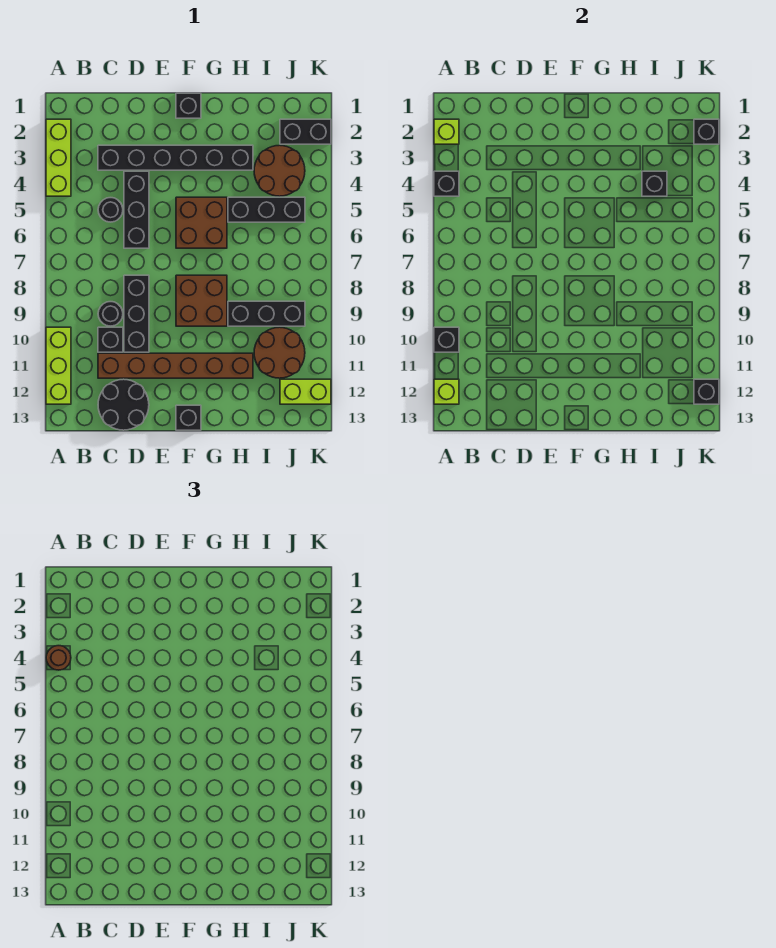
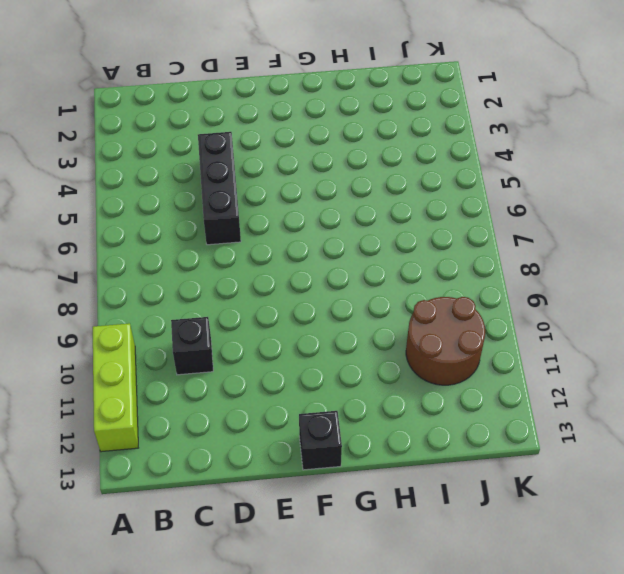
none -> lime brick A2:A4 level 1
none -> black brick C3:H3 level 1
none -> black round brick C5 level 1

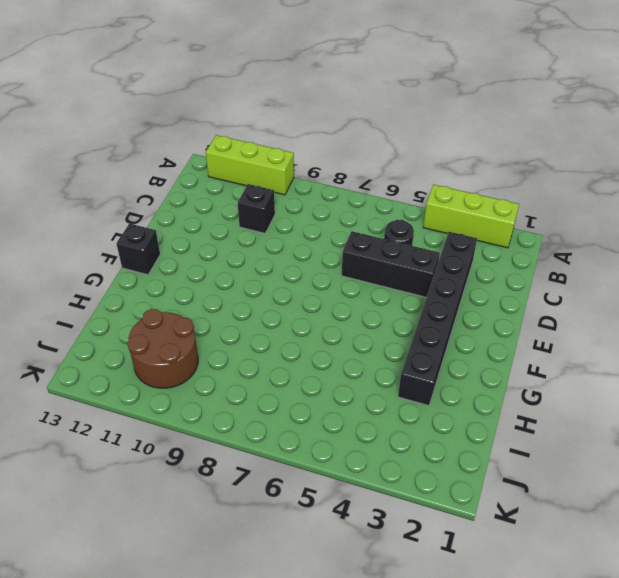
none -> black round brick C9 level 1
none -> brown brick C11:H11 level 1
none -> black round brick C12:D13 level 1

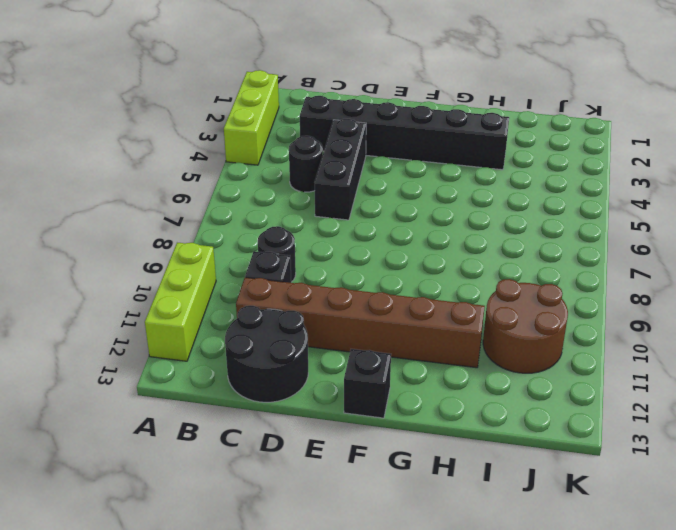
none -> black brick D8:D10 level 1
none -> black brick F1 level 1
none -> brown brick F5:G6 level 1

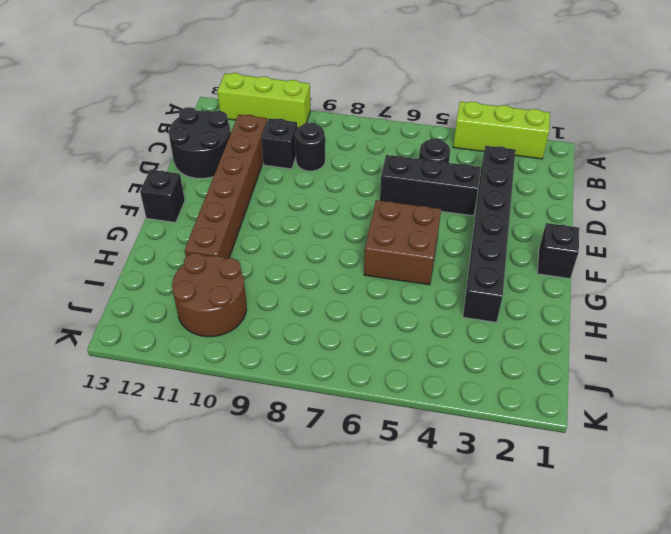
none -> black brick D8:D10 level 1
none -> brown brick F8:G9 level 1
none -> black brick H5:J5 level 1

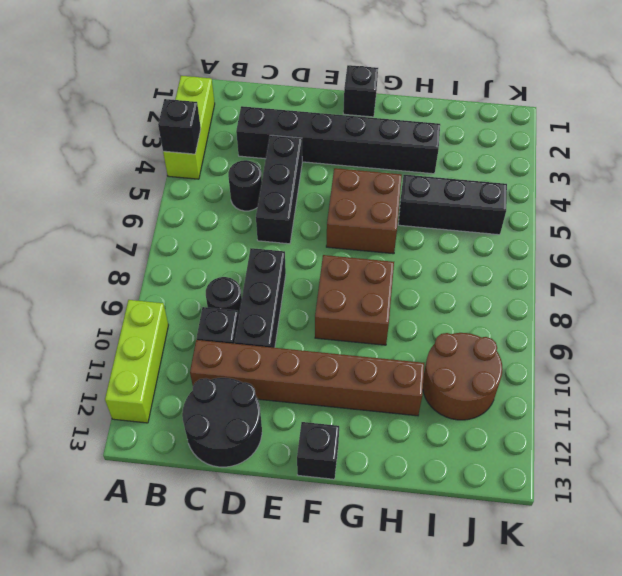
none -> black brick H9:J9 level 1
none -> brown round brick I3:J4 level 1
none -> black brick J2:K2 level 1

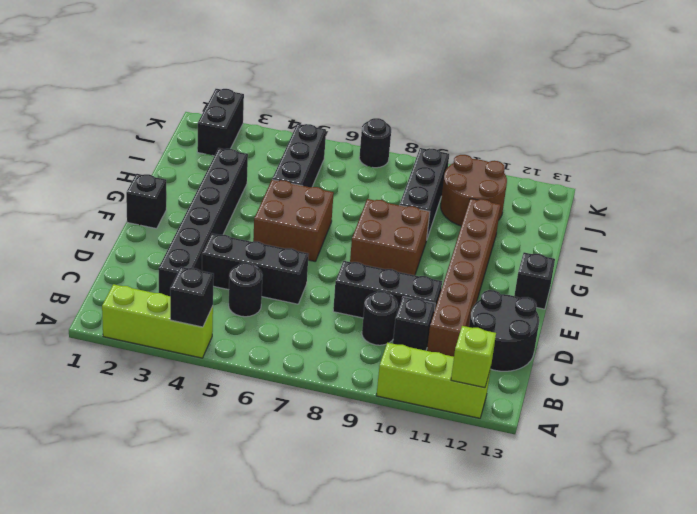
black round brick K7 level 1 -> none
none -> brown round brick I3:J4 level 1
none -> lime brick J12:K12 level 1
none -> lime brick A2 level 2

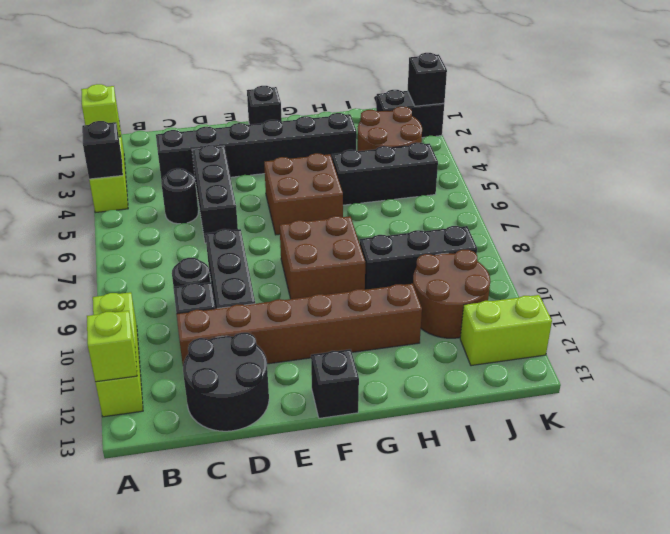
none -> black brick A10 level 2
none -> black brick I4 level 2
none -> black brick K12 level 2

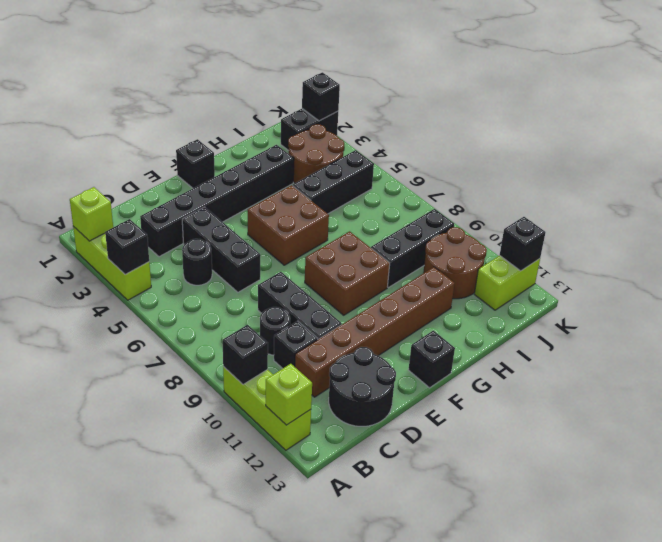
none -> black brick I4 level 2
none -> brown round brick A4 level 3

